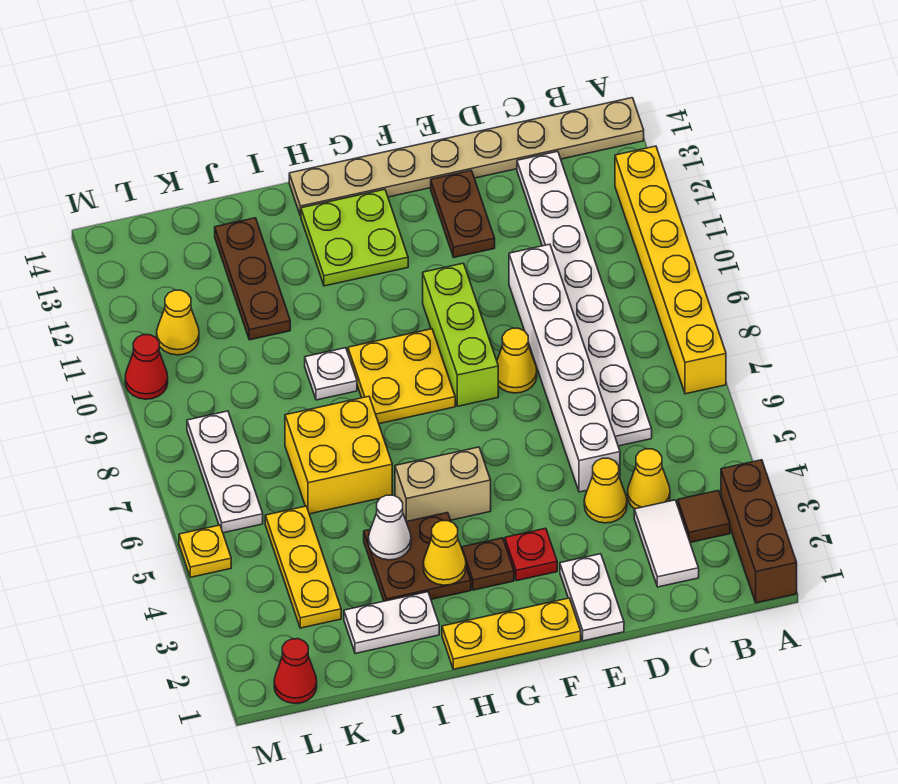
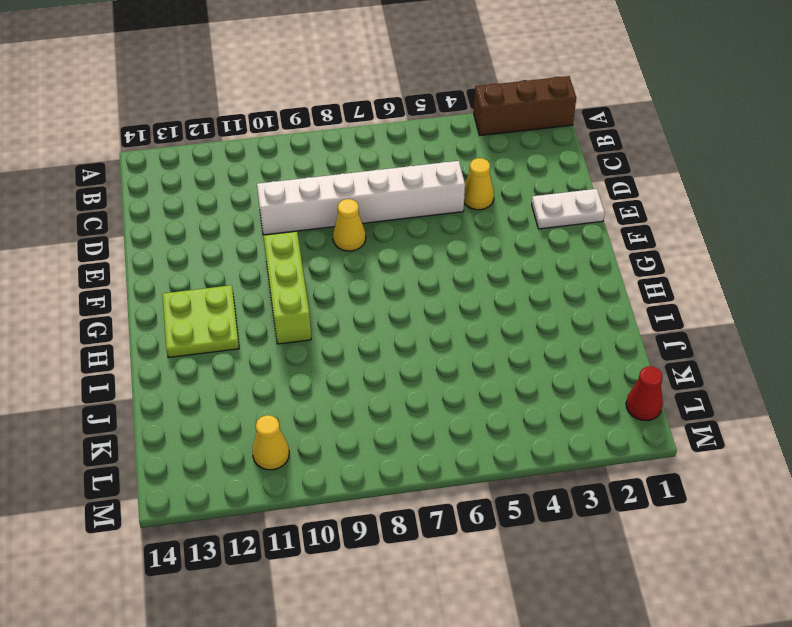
lime brick F10:H10 level 1 -> lime brick F8:F10 level 1
none -> yellow brick A7:A12 level 1
none -> tan plate A14:H14 level 1
none -> brown tile B3 level 1
none -> white tile C2:C3 level 1

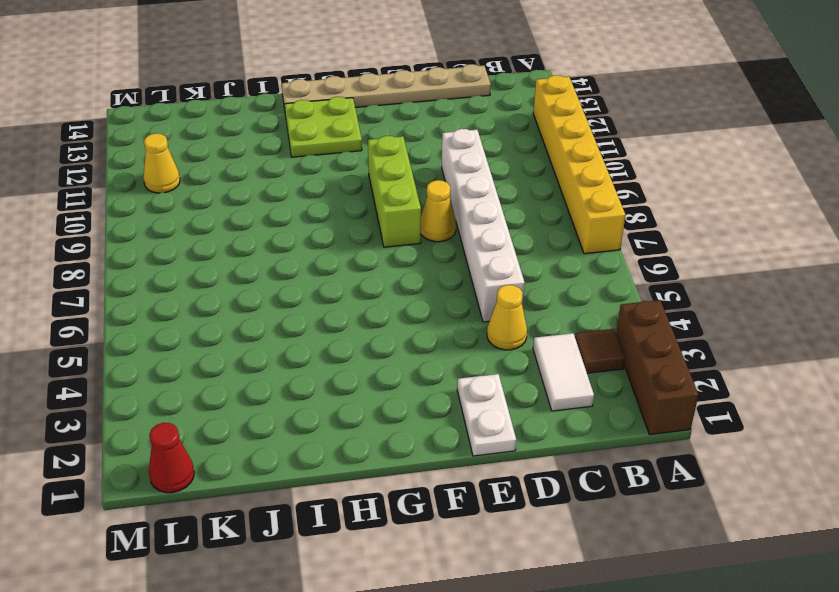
tan plate C14:H14 level 1 -> tan plate A14:H14 level 1
none -> yellow cone C4 level 1
none -> white plate C6:C13 level 1
none -> brown plate E12:E13 level 1
none -> yellow plate F1:H1 level 1

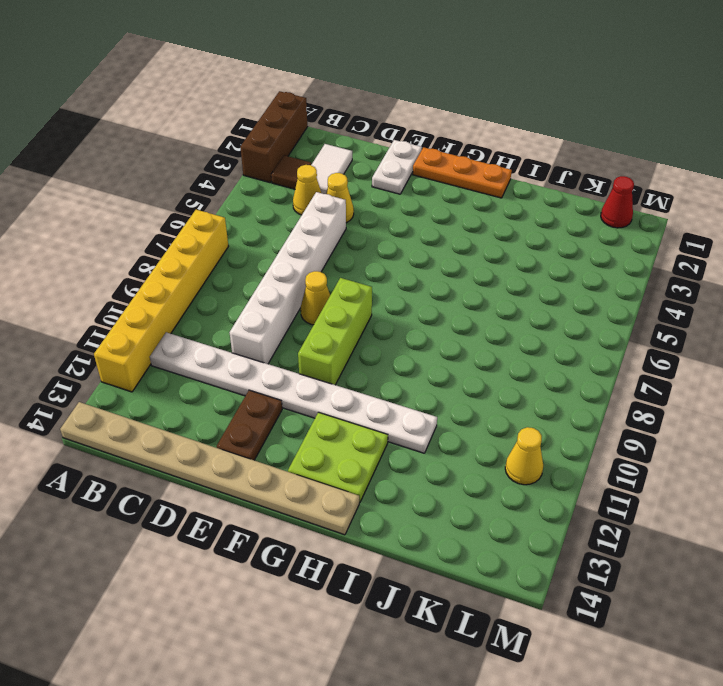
white plate B11:I11 level 1 -> white plate C6:C13 level 1
orange plate F1:H1 level 1 -> yellow plate F1:H1 level 1
none -> red plate F3 level 1
none -> brown plate G3 level 1
none -> tan brick G5:H5 level 1
none -> yellow plate G8:H9 level 1

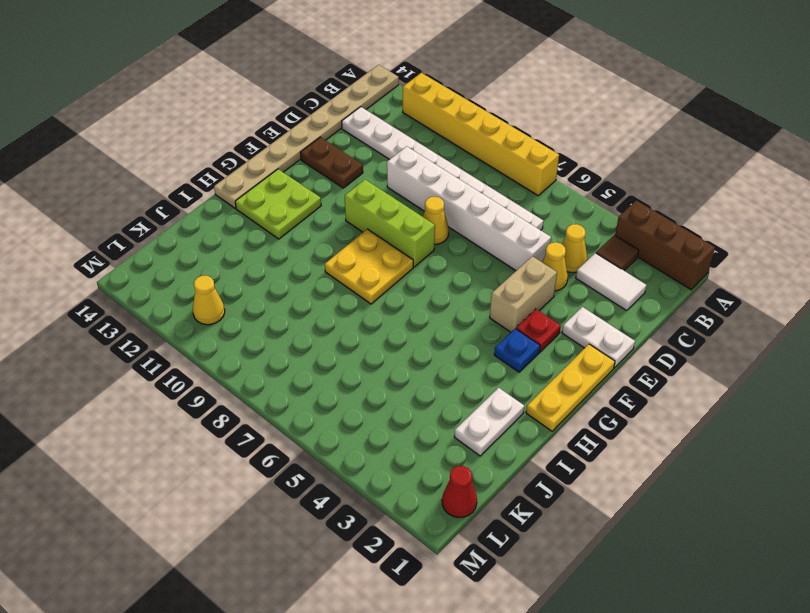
tan brick E4:F4 level 1 -> tan brick G5:H5 level 1
blue plate G3 level 1 -> brown plate G3 level 1
none -> brown plate H3:I4 level 1
none -> yellow brick I6:J7 level 1
none -> white plate I9 level 1
none -> brown plate J11:J13 level 1

